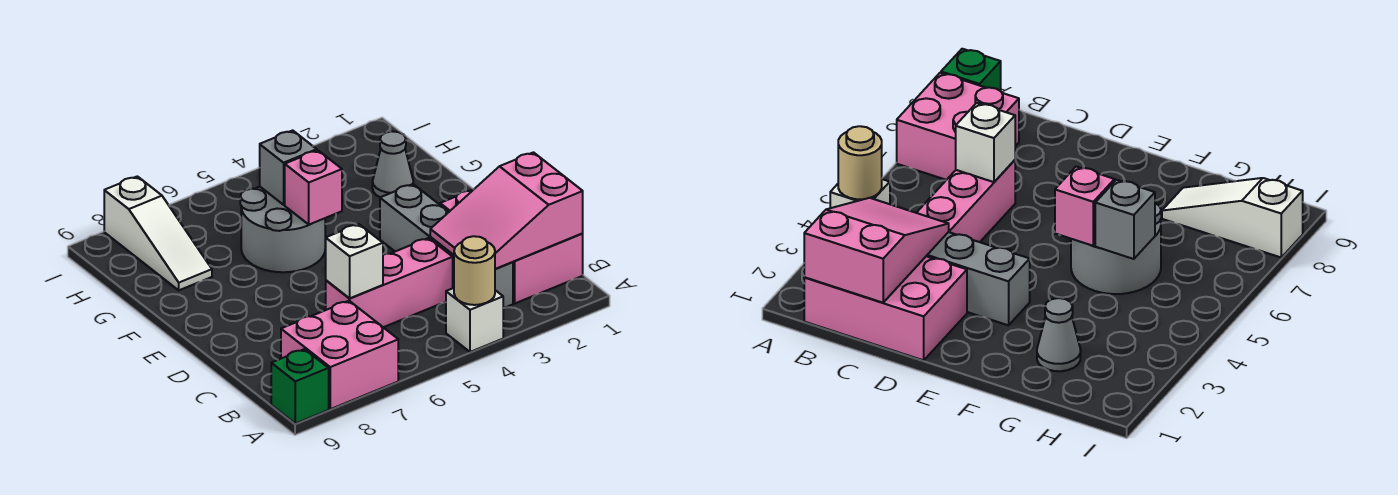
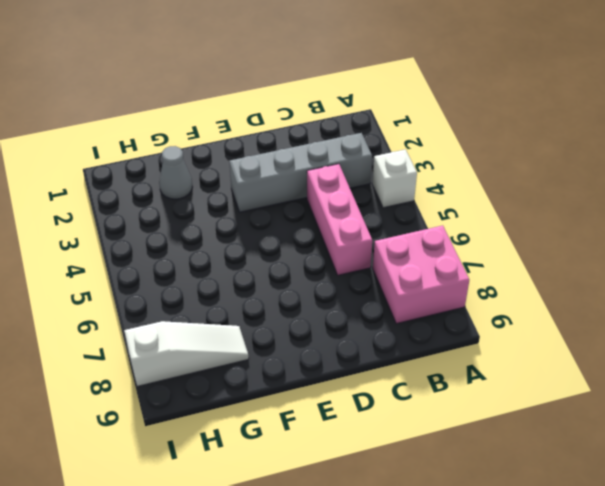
none -> green brick A9 level 1
none -> pink brick B1:D2 level 1
none -> grey round brick F5:G6 level 1

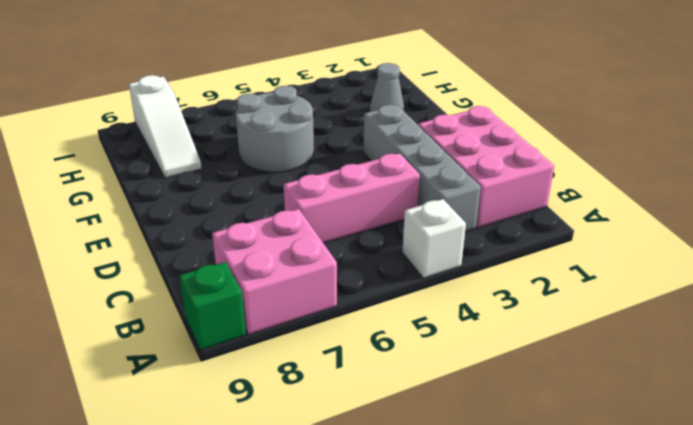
none -> tan round brick A4 level 2
none -> pink slope B1:C3 level 2 top 1
none -> white brick C6 level 2

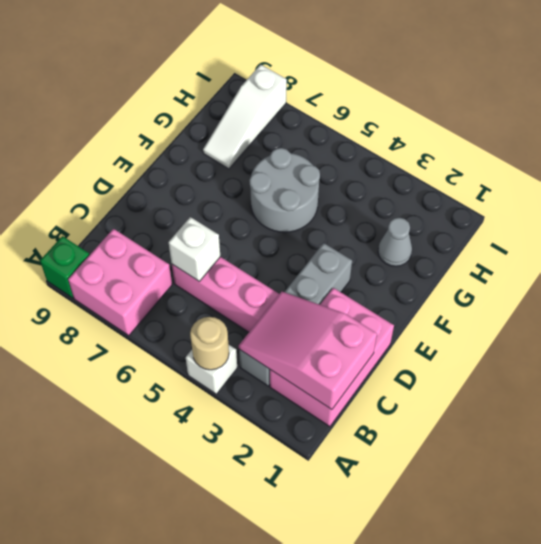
none -> pink brick F5 level 2
none -> grey brick G5 level 2

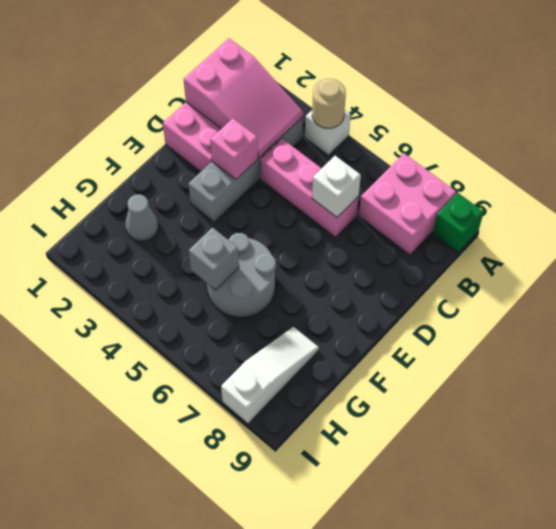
pink brick D3 level 2 -> pink brick F5 level 2

